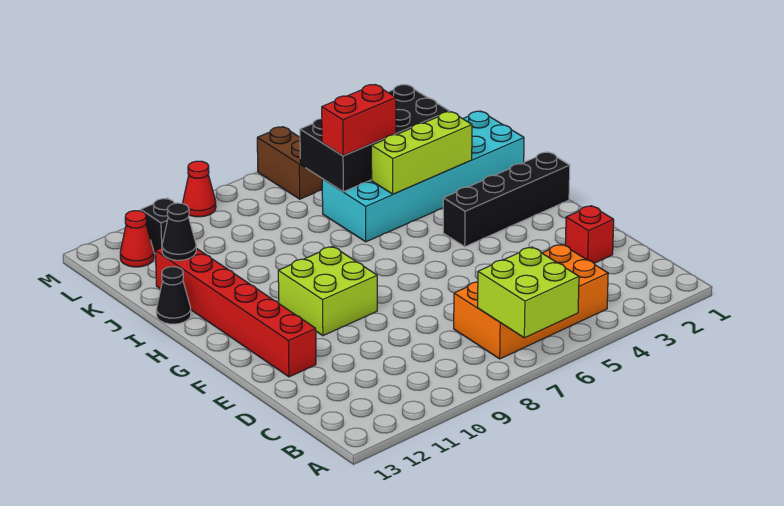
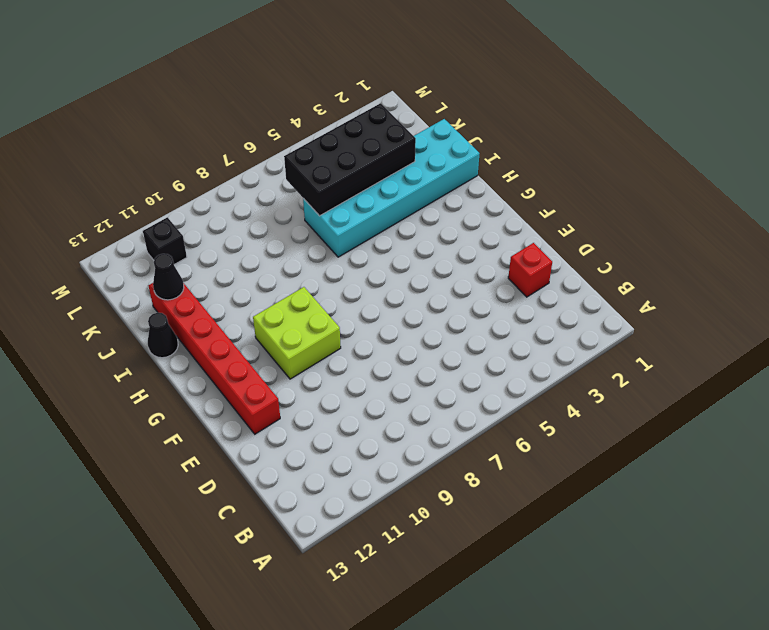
none -> orange brick B4:C7 level 1
none -> black brick G1:G4 level 1
none -> brown brick L6:M6 level 1

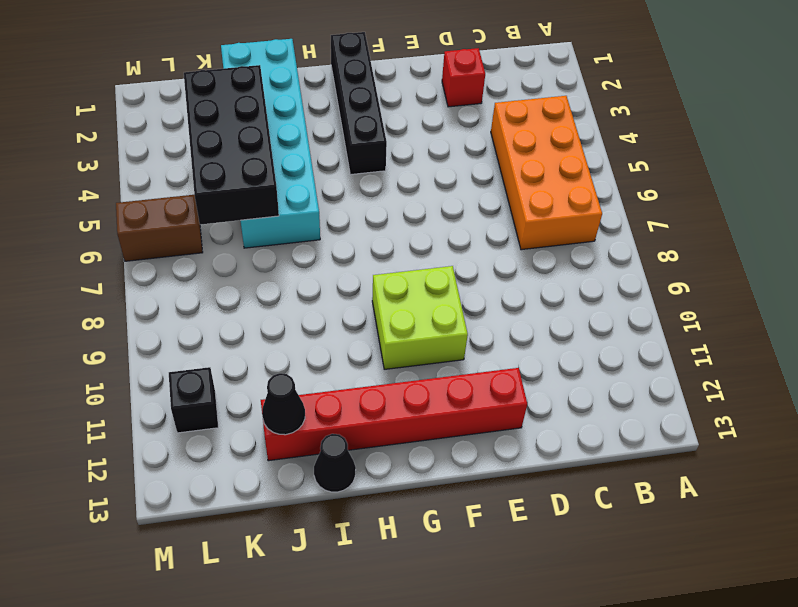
none -> red cone L12 level 1
none -> red cone M9 level 1
none -> lime brick A6:B7 level 2

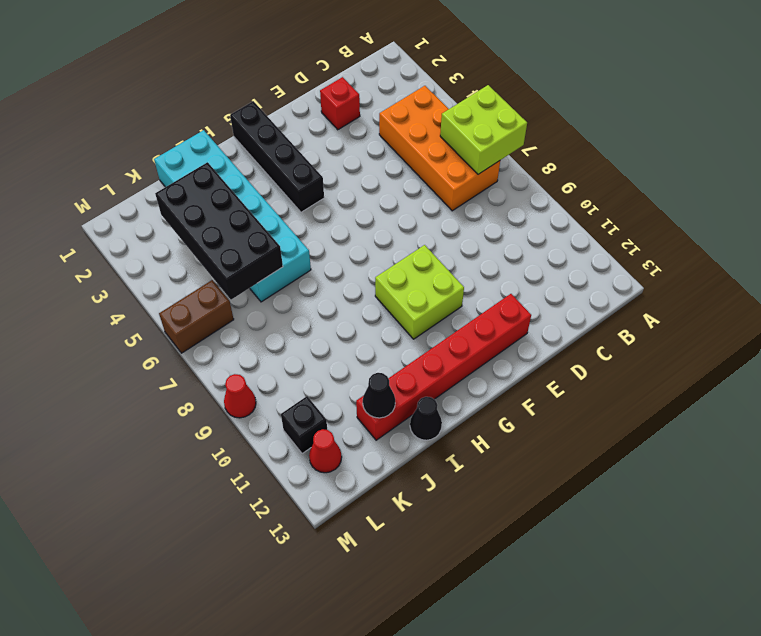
none -> lime brick I3:I5 level 2
none -> red brick J5:J6 level 3

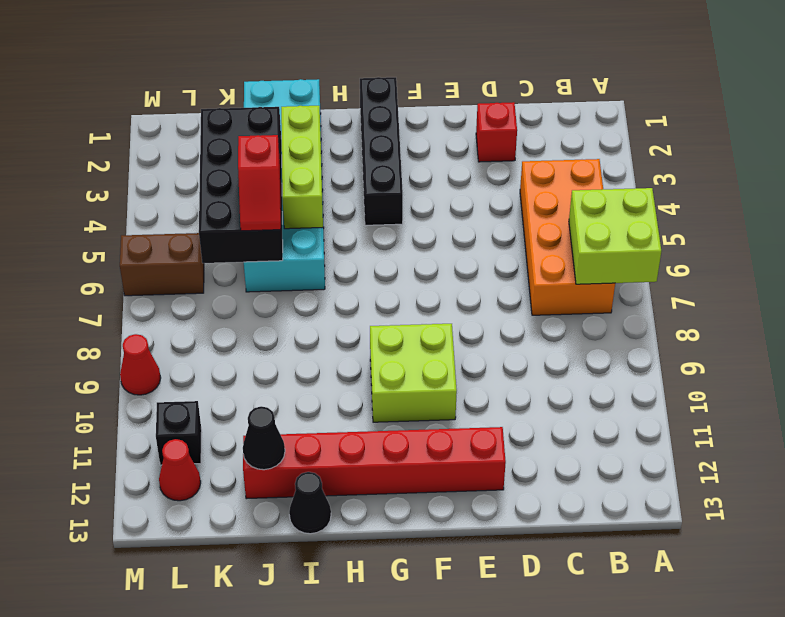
red slope J5:J6 level 3 top 5 -> red brick J5:J6 level 3

